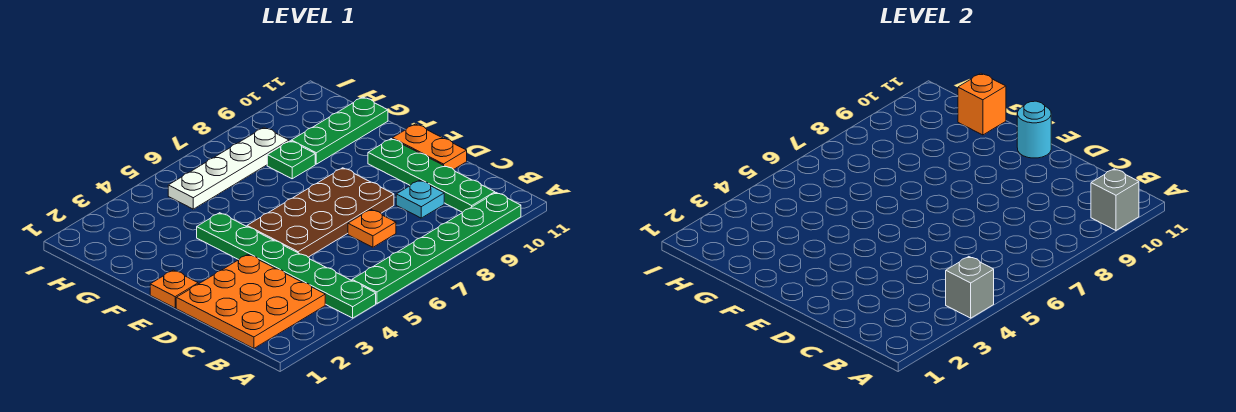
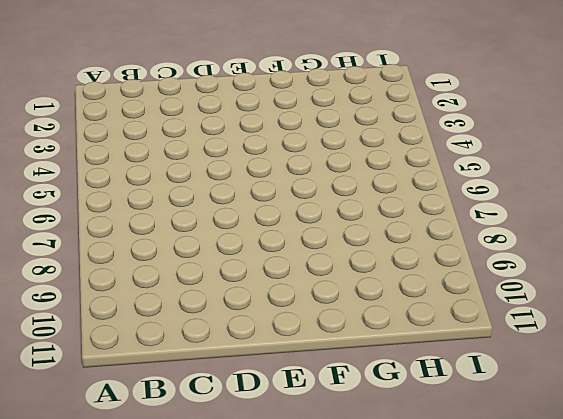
none -> green plate A4:F4 level 1
none -> green plate A5:A10 level 1
none -> orange plate B1:D3 level 1

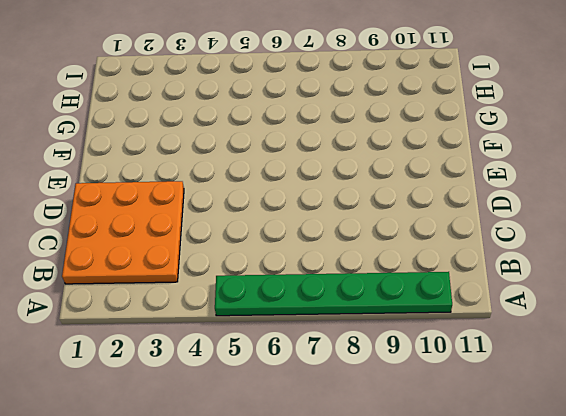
none -> green plate A4:F4 level 1
none -> green plate B10:E10 level 1
none -> orange plate C7 level 1

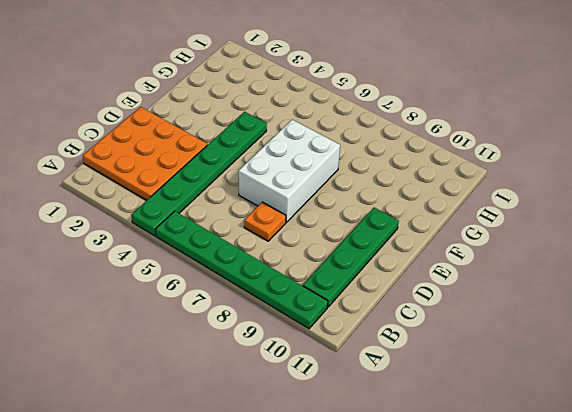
white brick D6:F7 level 1 -> brown plate D5:E8 level 1
none -> cyan plate C9 level 1
none -> orange plate D11:E11 level 1
none -> orange plate E1 level 1

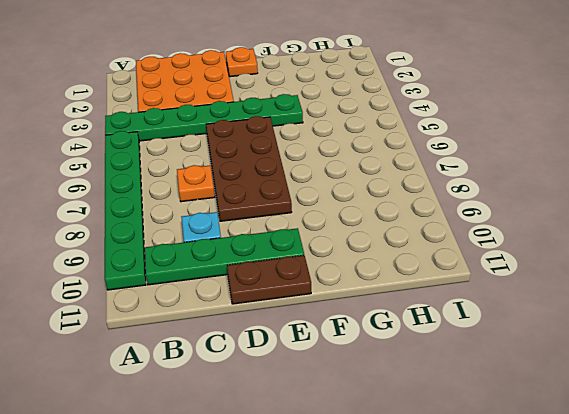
brown plate D11:E11 level 1 -> orange plate D11:E11 level 1
none -> green plate G8 level 1
none -> green plate G9:G11 level 1
none -> white plate H5:H8 level 1

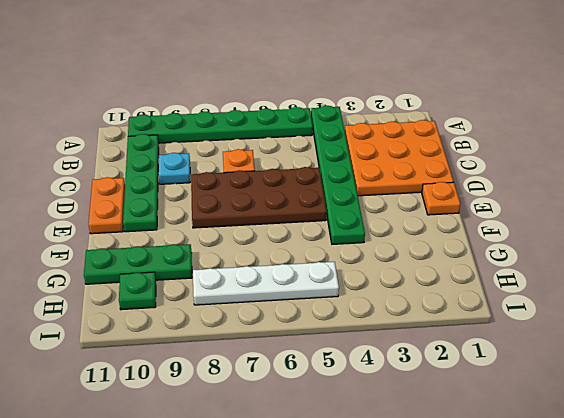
green plate H10 level 1 -> green plate G8 level 1
none -> grey brick A4 level 2
none -> grey brick A10 level 2
none -> cyan round brick E11 level 2

